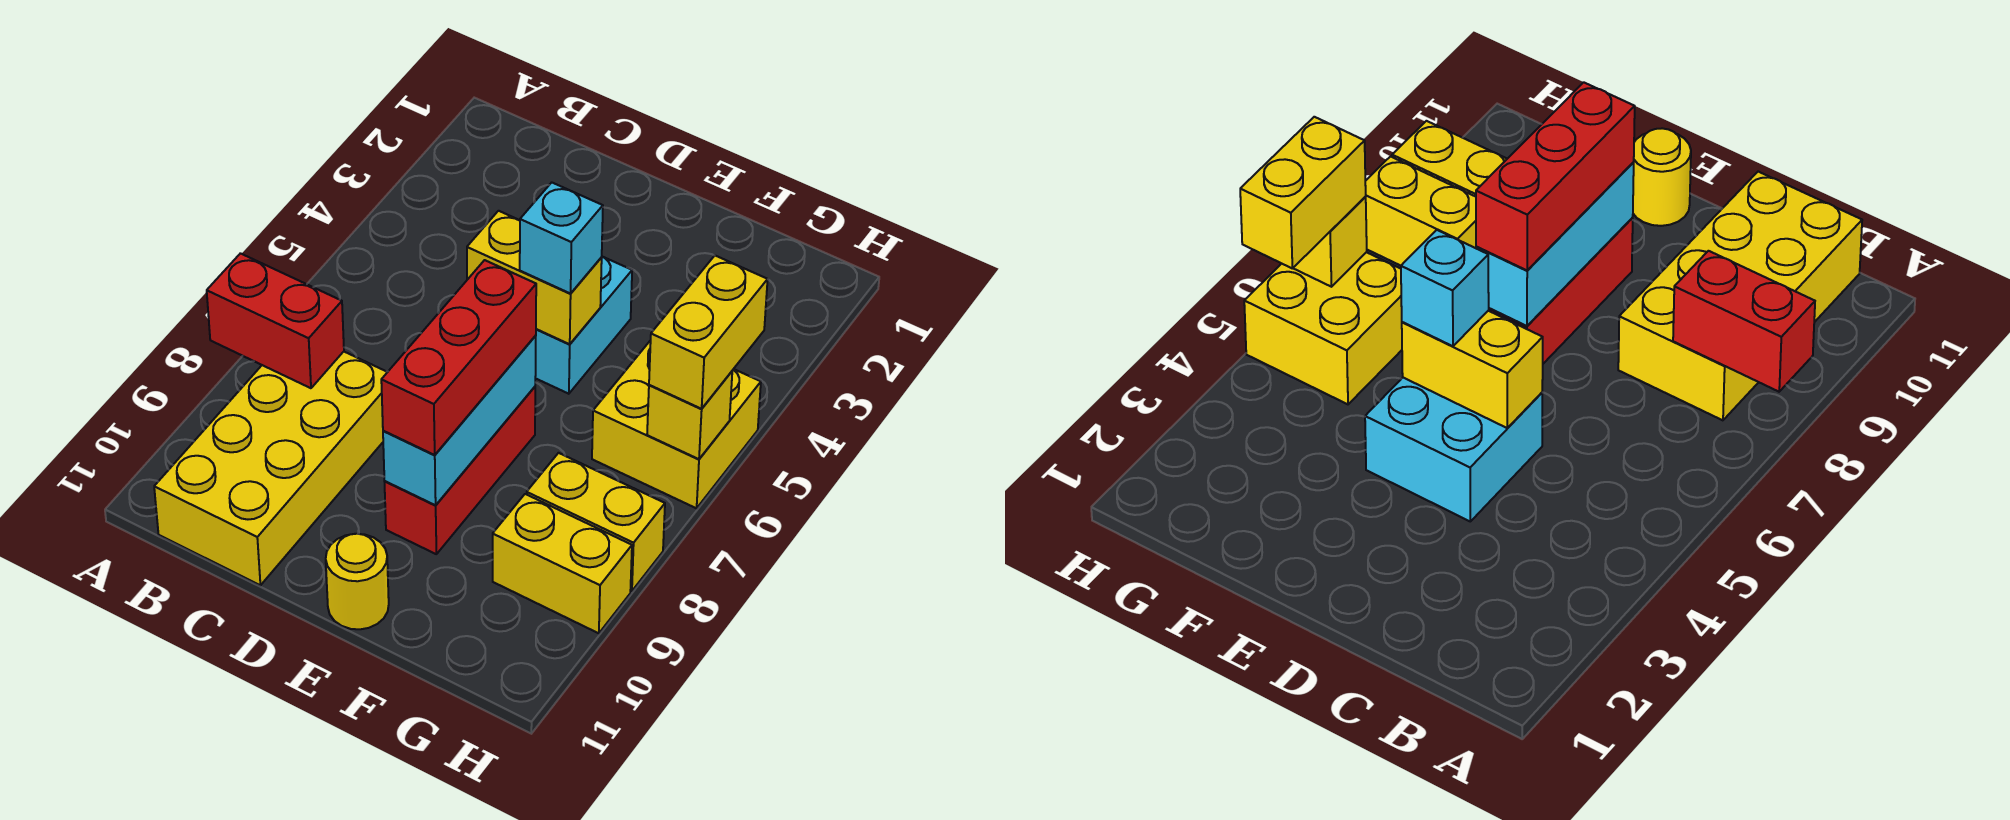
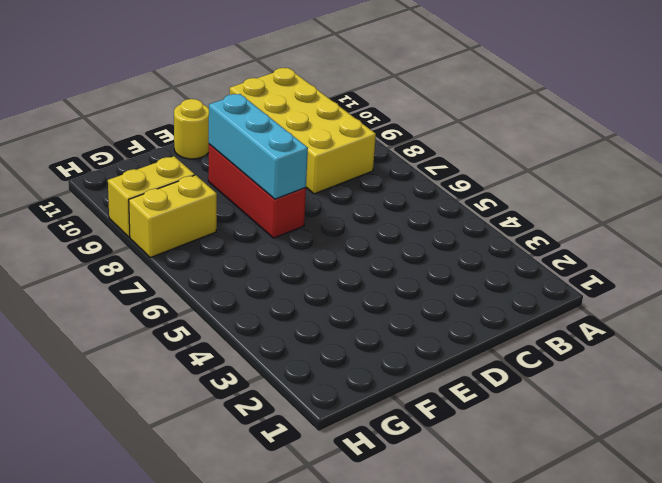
none -> cyan brick D4:E5 level 1
none -> yellow brick G5:H6 level 1
none -> red brick A8:B8 level 2

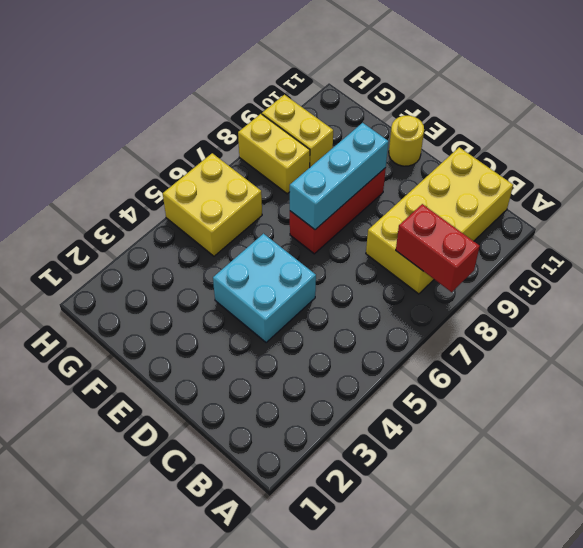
none -> yellow brick D5:E5 level 2
none -> yellow brick H6 level 2
none -> cyan brick E5 level 3

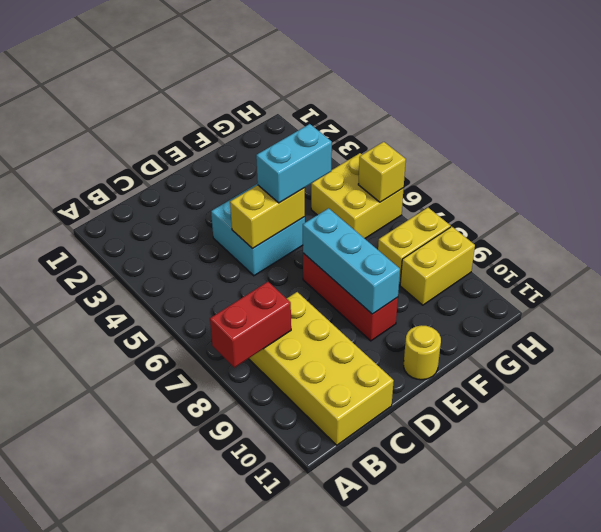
cyan brick E5:F5 level 3 -> cyan brick E5 level 3
none -> red brick E7:E9 level 3
none -> yellow brick H5:H6 level 3

